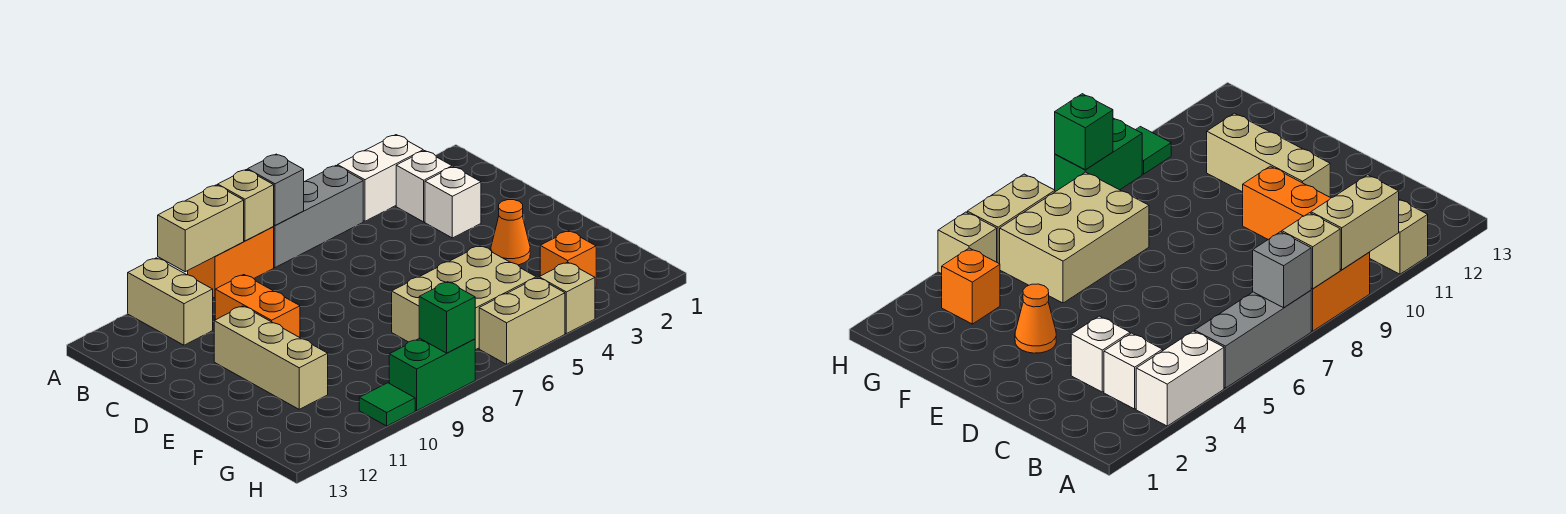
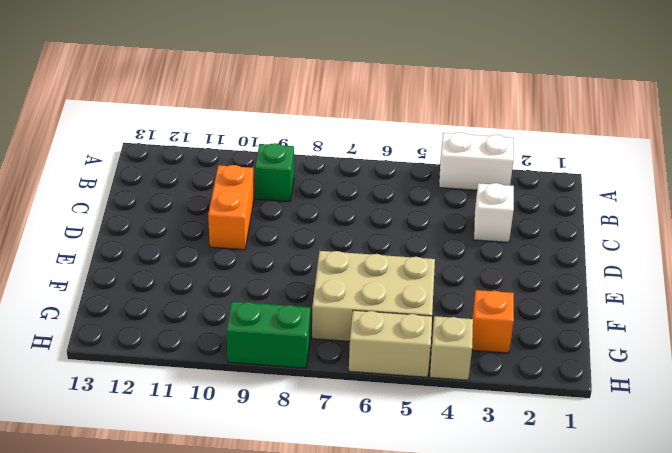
green brick B9 level 1 -> green brick H8 level 2
none -> grey brick A5:A7 level 1
none -> orange brick A8:A9 level 1
none -> tan brick A11:B11 level 1

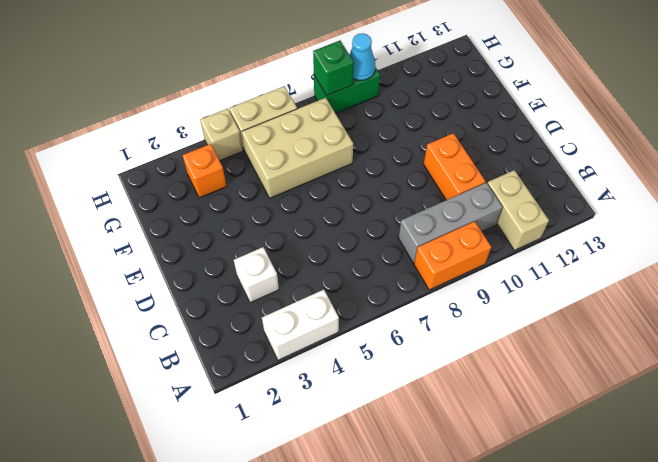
grey brick B8:B10 level 1 -> grey brick A5:A7 level 1
cyan cone H9 level 2 -> none
none -> white brick B3 level 1
none -> tan brick D11:F11 level 1
none -> orange cone E3 level 1

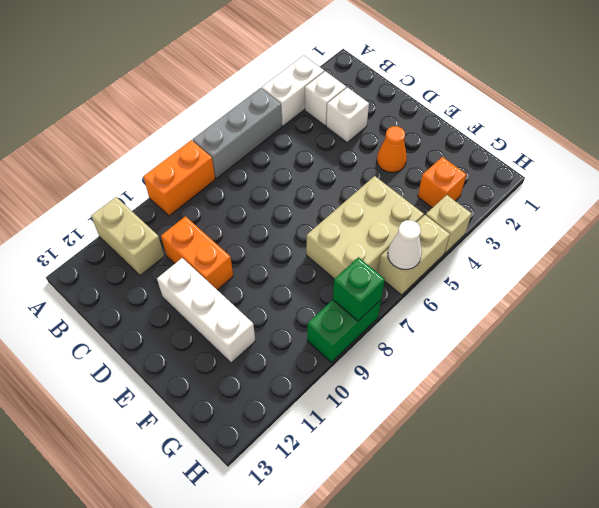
white brick D11:F11 level 1 -> tan brick D11:F11 level 1
white cone H6 level 2 -> none
none -> green tile H10 level 1
none -> grey brick A7 level 2
none -> tan brick A8 level 2

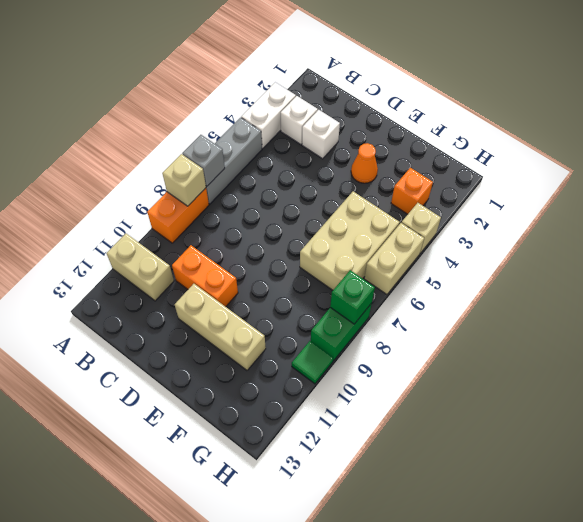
none -> tan brick A9:A10 level 2

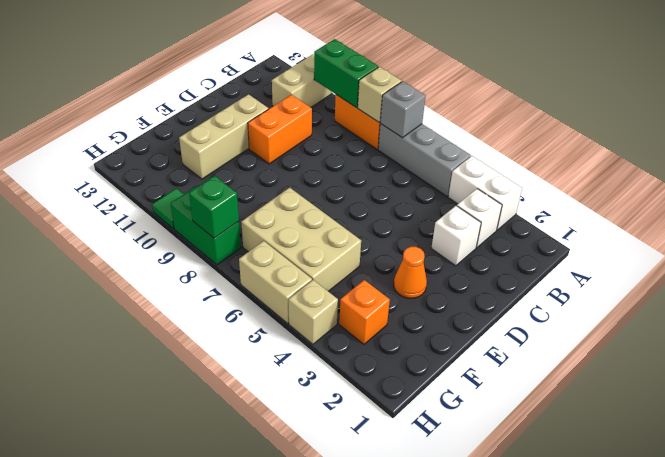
green brick A9:A10 level 2 -> tan brick A9:A10 level 2

